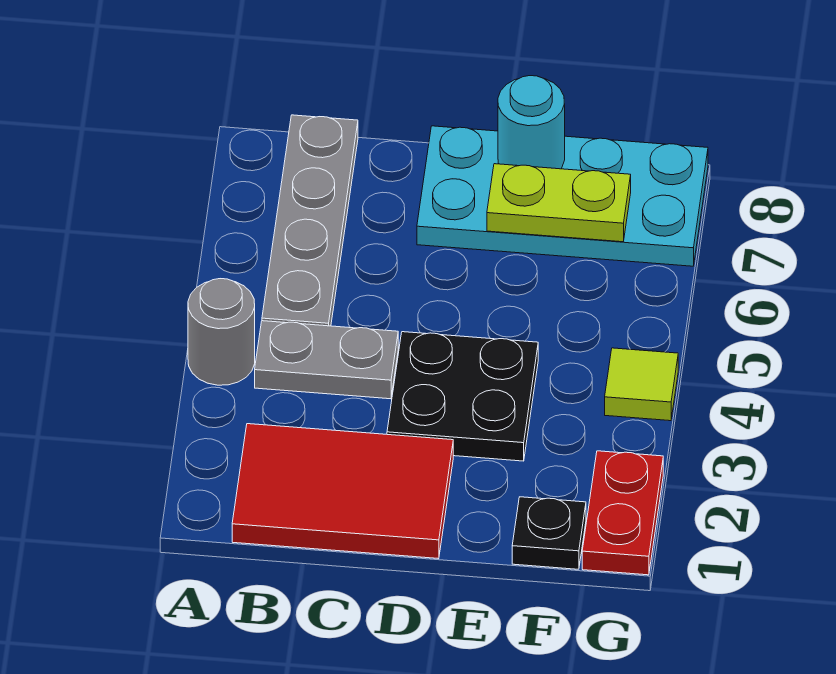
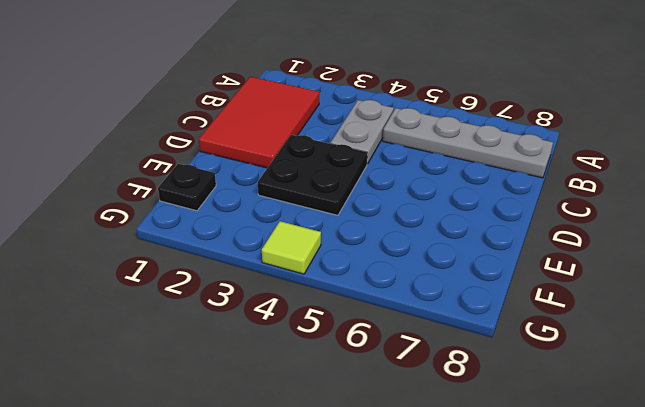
none -> grey round brick A4 level 1
none -> cyan plate D7:G8 level 1

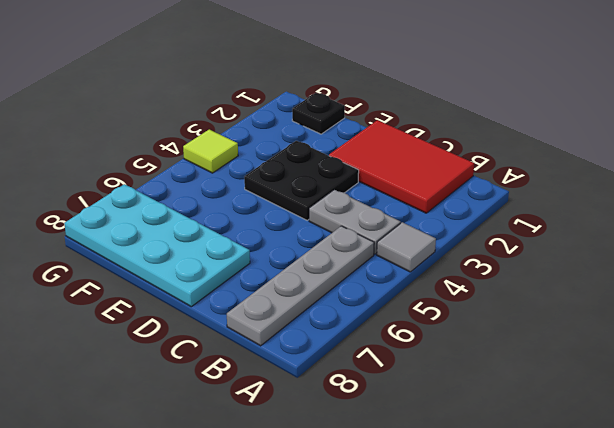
grey tile A4 level 1 -> grey round brick A4 level 1
none -> red plate G1:G2 level 1
none -> lime plate E7:F7 level 2

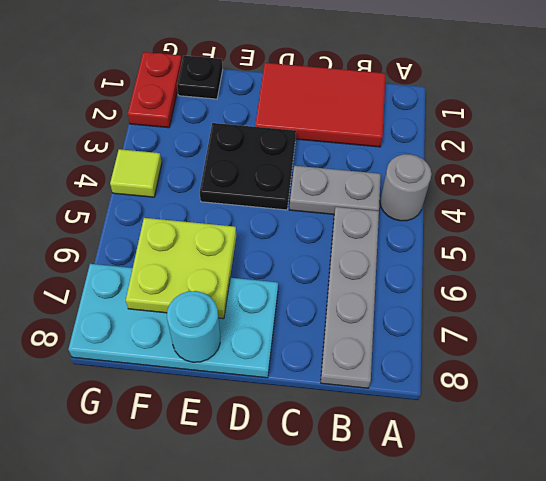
lime plate E6:F7 level 2 -> lime plate E7:F7 level 2

